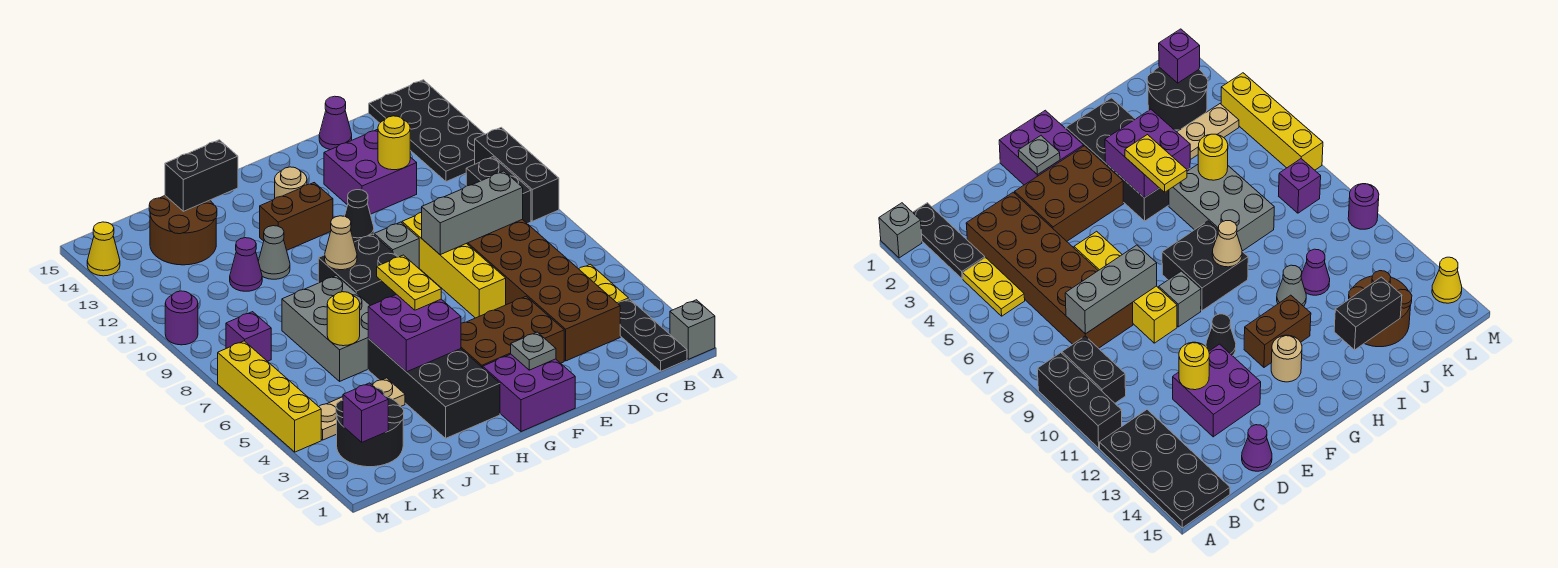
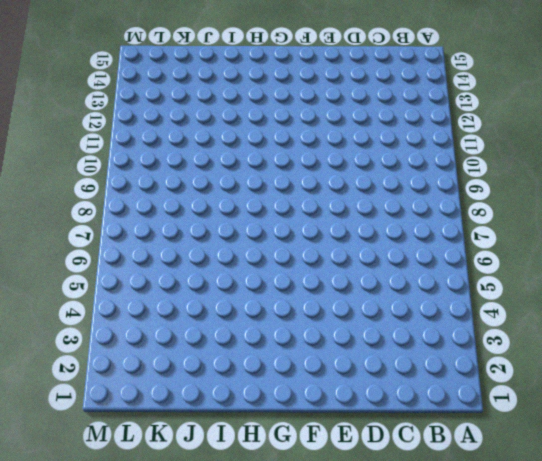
none -> grey brick A1 level 1
none -> black brick A9:A11 level 1
none -> black plate A12:B15 level 1
none -> black plate B1:B3 level 1

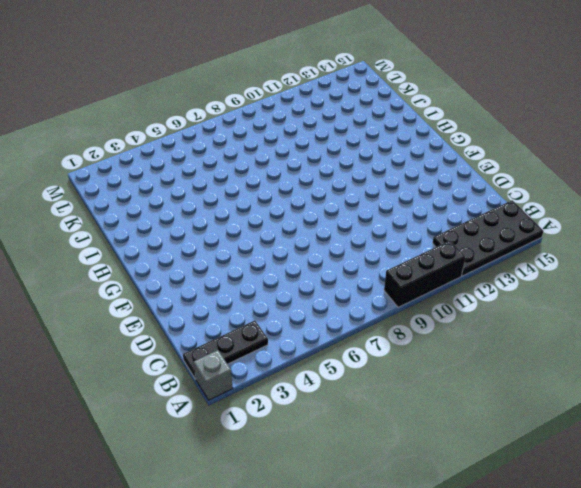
none -> yellow plate B4:B5 level 1
none -> black brick B9:B10 level 1
none -> brown brick C3:D8 level 1
none -> purple brick D12:E13 level 1

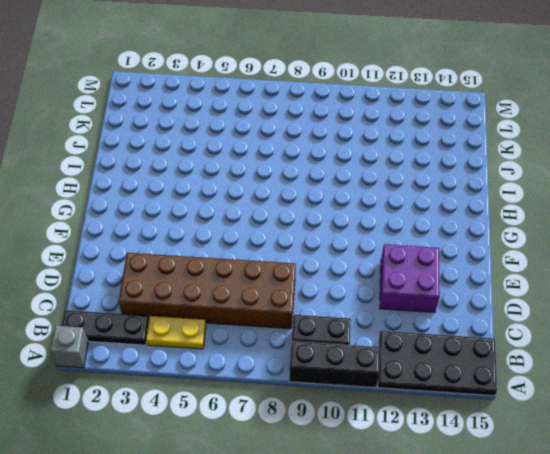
none -> purple cone D15 level 1
none -> brown brick E3:G4 level 1
none -> yellow brick E6:E9 level 1
none -> purple brick F1:G2 level 1

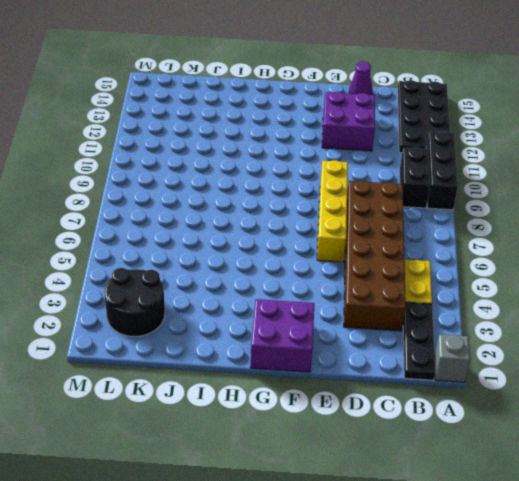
none -> brown brick E3:G4 level 1
none -> grey brick F9 level 1
none -> black cone F11 level 1
none -> black brick G8:H9 level 1

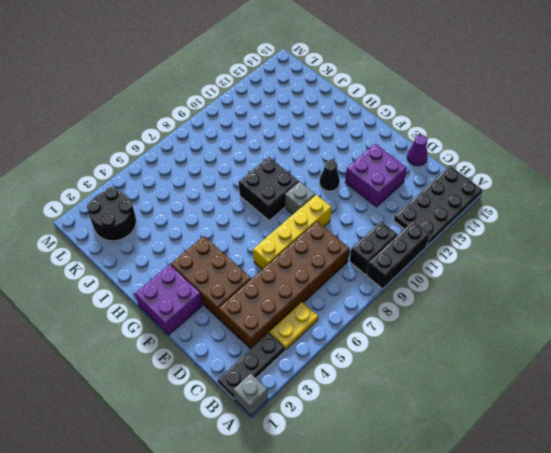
none -> brown brick G12:H12 level 1
none -> tan round brick G13 level 1
none -> black brick H2:I5 level 1
none -> grey brick I6:J8 level 1

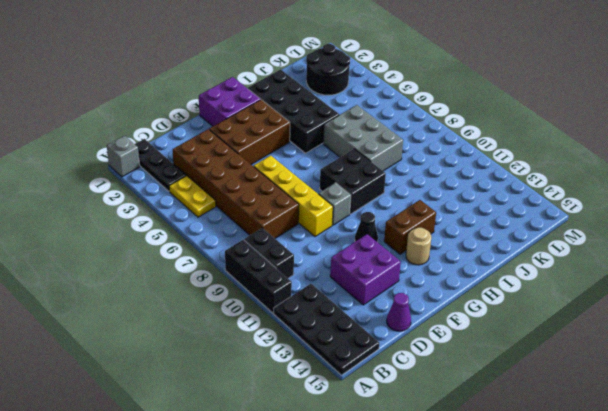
none -> grey cone I11 level 1
none -> tan plate J4:L4 level 1
none -> purple cone J11 level 1
none -> brown round brick J13:K14 level 1

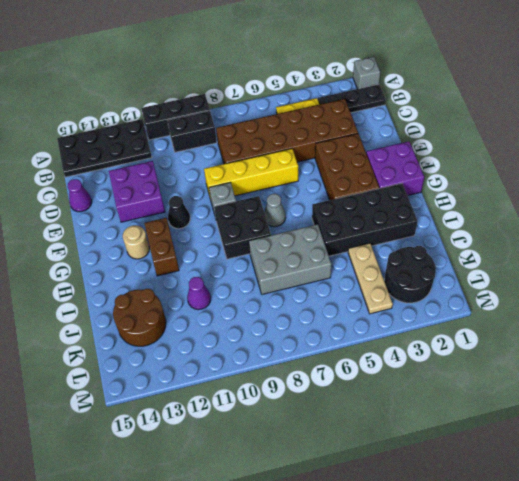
grey cone G7 level 1 -> grey cone I11 level 1
none -> purple brick L8 level 1
none -> yellow brick M4:M7 level 1
none -> purple round brick M10 level 1
none -> yellow cone M14 level 1

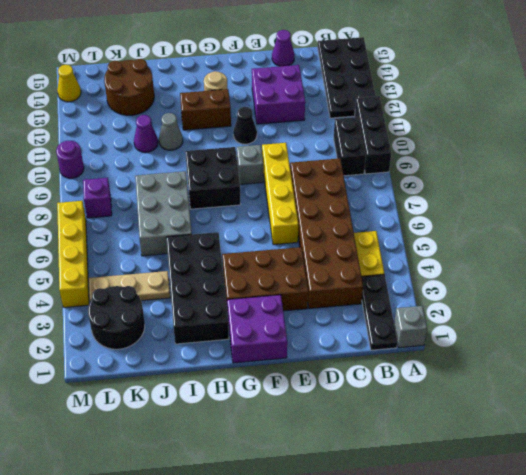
none -> grey brick C8:E8 level 2
none -> yellow round brick D12 level 2
none -> grey plate F2 level 2
none -> purple brick H4:I5 level 2

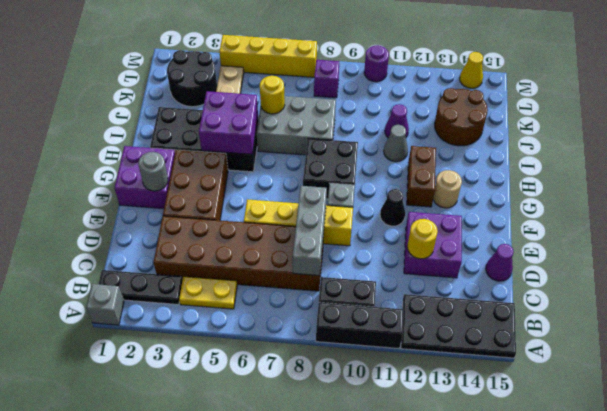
grey round brick F2 level 2 -> grey plate F2 level 2
none -> tan cone H9 level 2
none -> black brick I14:J14 level 2
none -> purple brick L2 level 2
none -> yellow plate H5:H6 level 3

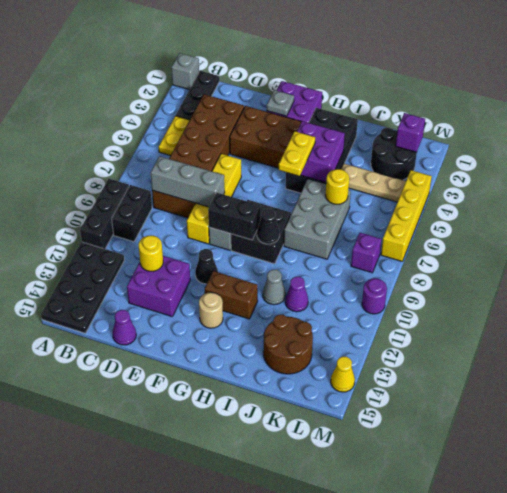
black brick F9:G9 level 2 -> black brick I14:J14 level 2
black cone H9 level 2 -> tan cone H9 level 2

